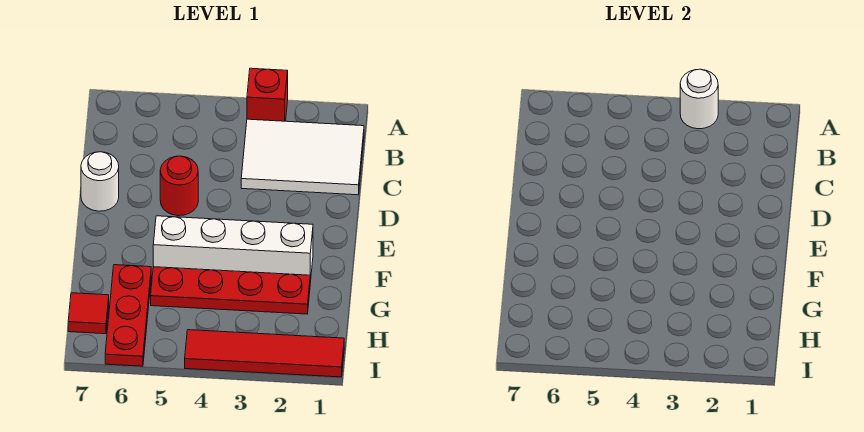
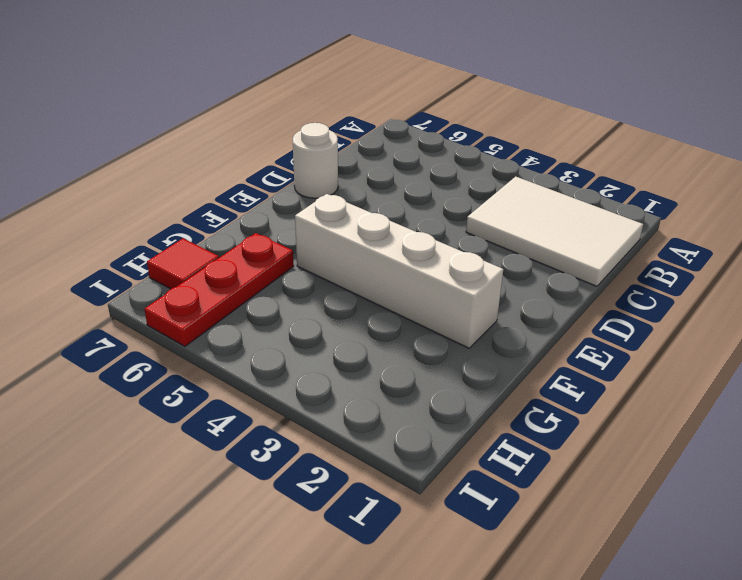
none -> red brick A3 level 1
none -> red round brick D5 level 1

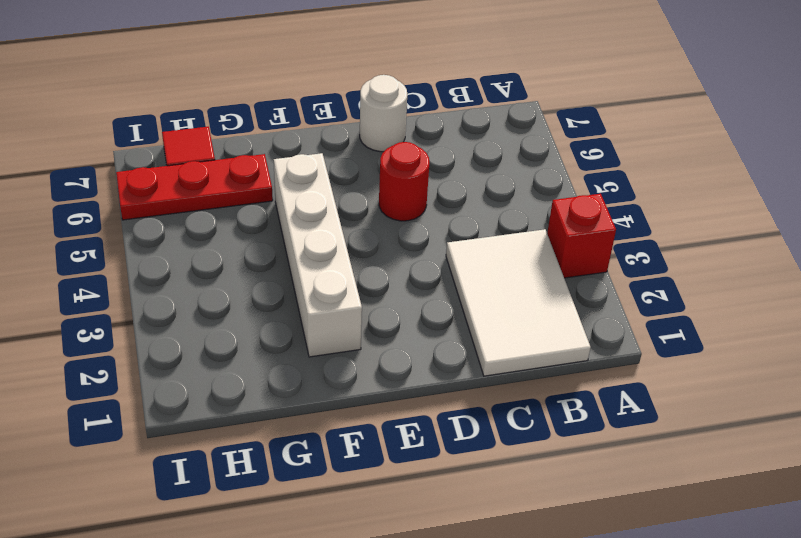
none -> red plate G2:G5 level 1
none -> red tile I1:I4 level 1

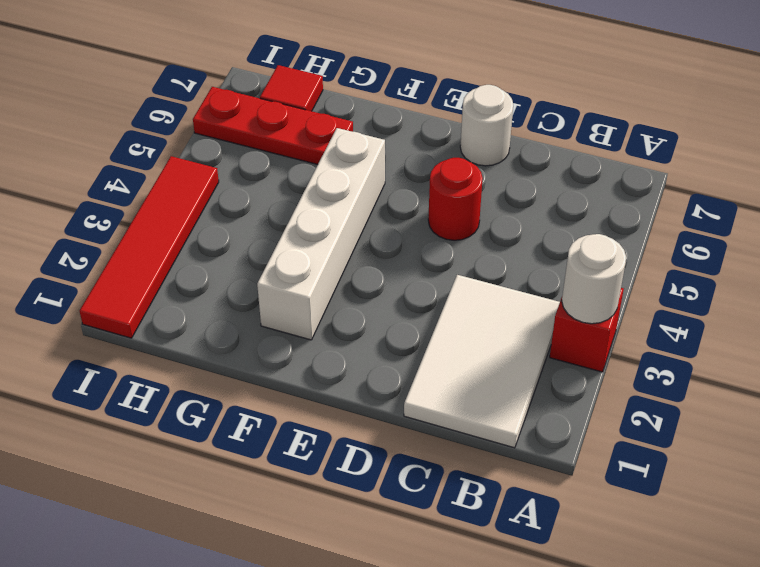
none -> red plate G2:G5 level 1

